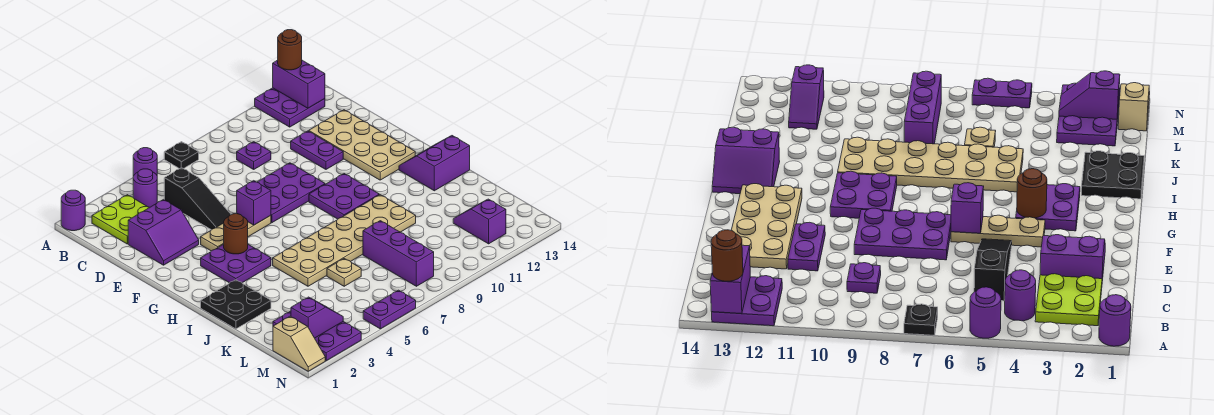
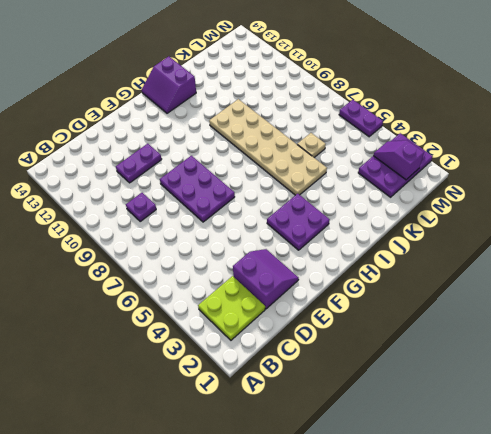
none -> purple round brick A1 level 1
none -> purple round brick A5 level 1
none -> black plate A7 level 1

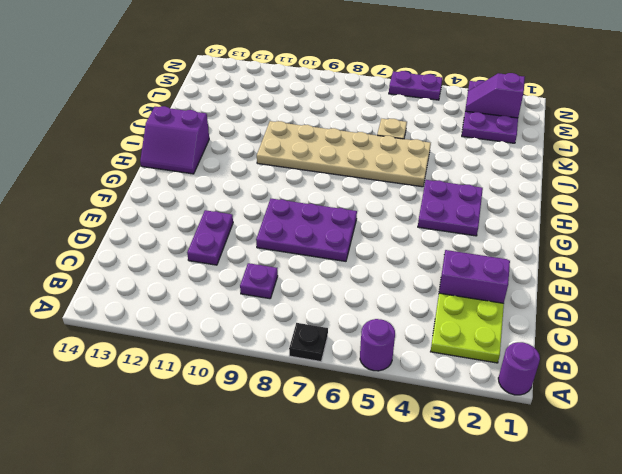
none -> purple plate A12:B13 level 1
none -> purple round brick B4 level 1
none -> black slope C5:E5 level 1 top C

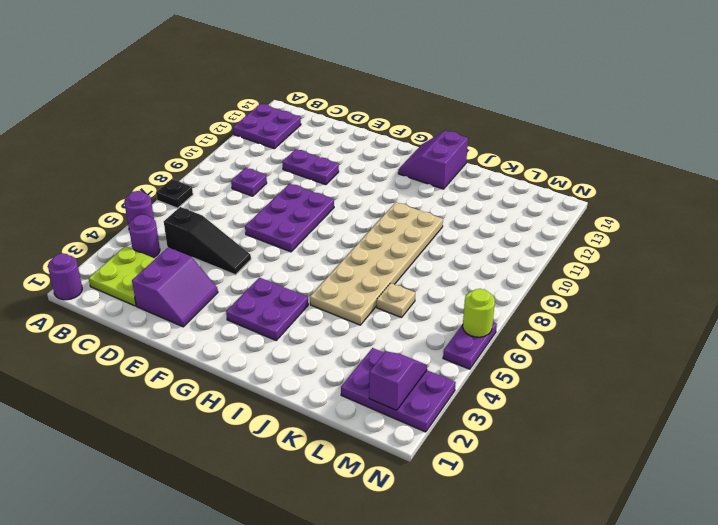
lime round brick N6 level 2 -> none
none -> tan plate D12:G13 level 1
none -> tan plate F4:F6 level 1
none -> purple plate G9:H10 level 1

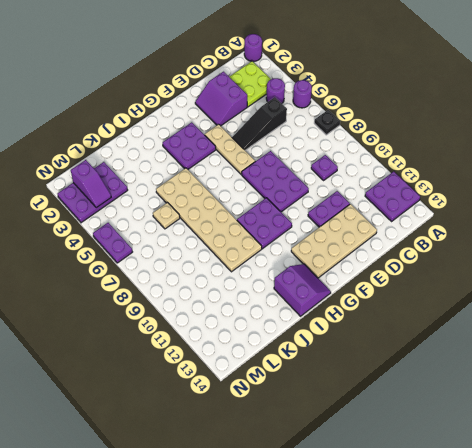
none -> black plate I1:J2 level 1
none -> purple brick K8:M8 level 1
none -> purple slope L12:M12 level 1 top M

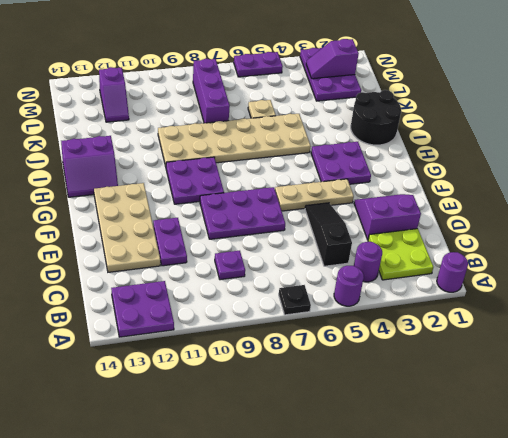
black round brick I1:J2 level 1 -> black plate I1:J2 level 1
none -> tan slope M1:N1 level 1 top M
none -> purple brick A13:B13 level 2
none -> purple brick F6 level 2

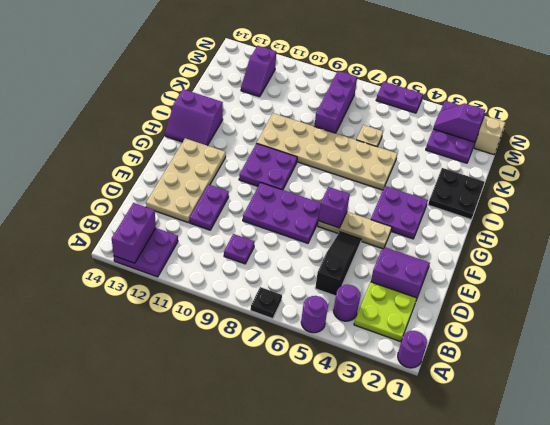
none -> brown round brick G4 level 2
none -> brown round brick A13 level 3

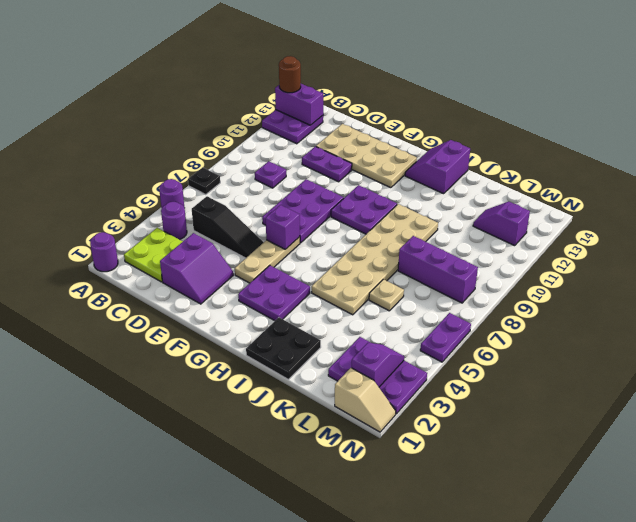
none -> brown round brick G4 level 2

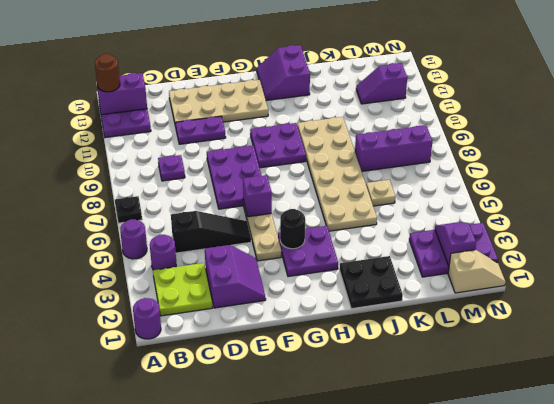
black round brick G4 level 2 -> brown round brick G4 level 2
none -> purple plate N5:N6 level 1

